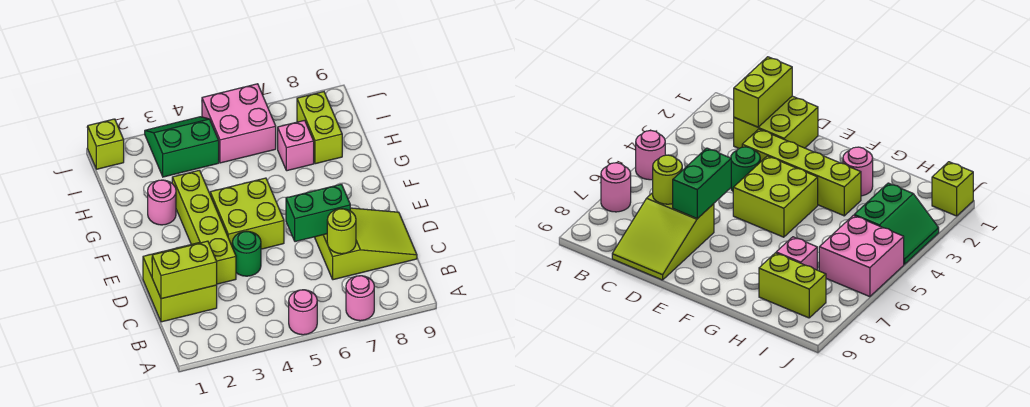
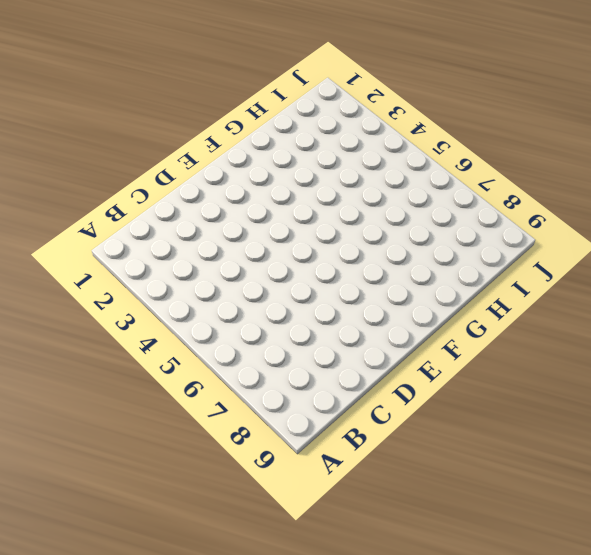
none -> pink round brick A5 level 1
none -> pink round brick A7 level 1
none -> lime brick C1:D2 level 1

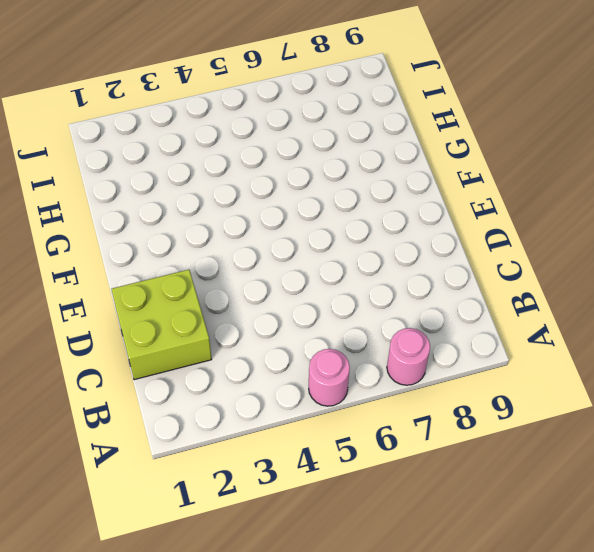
none -> lime slope C7:D9 level 1 top 7
none -> lime brick D3:G3 level 1
none -> green round brick D4 level 1

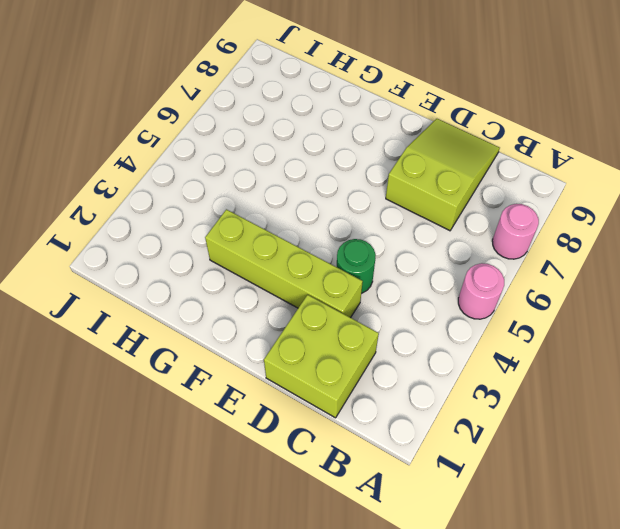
none -> lime brick E4:F5 level 1
none -> pink round brick G2 level 1
none -> pink brick H7 level 1

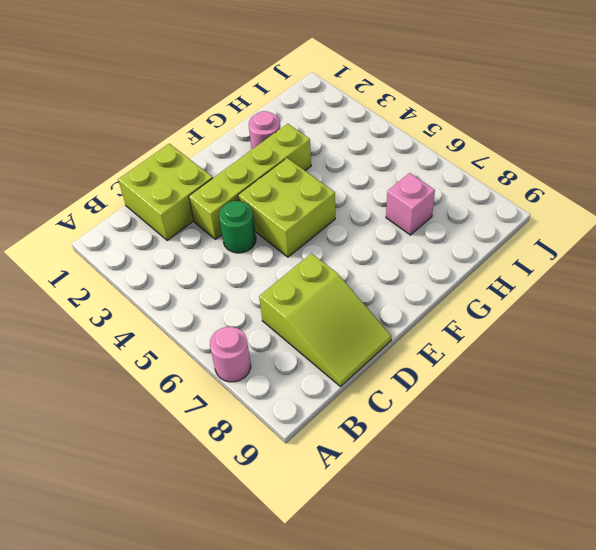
none -> pink round brick A5 level 1
none -> lime brick H8:I8 level 1
none -> green slope I3:J4 level 1 top I

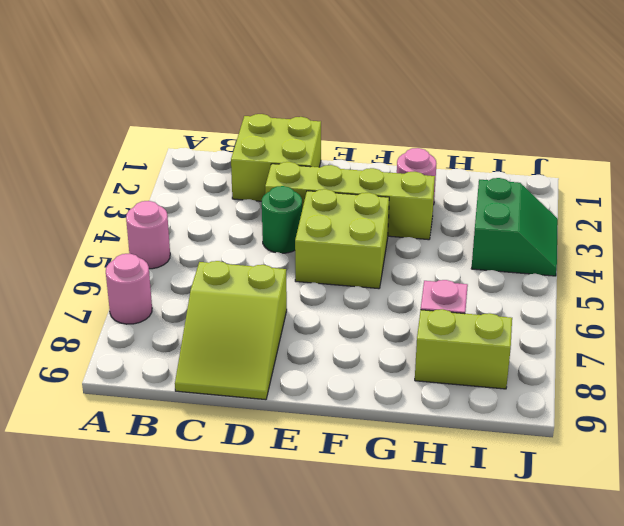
none -> pink brick I5:J6 level 1
none -> lime brick J1 level 1
none -> lime brick C1:C2 level 2

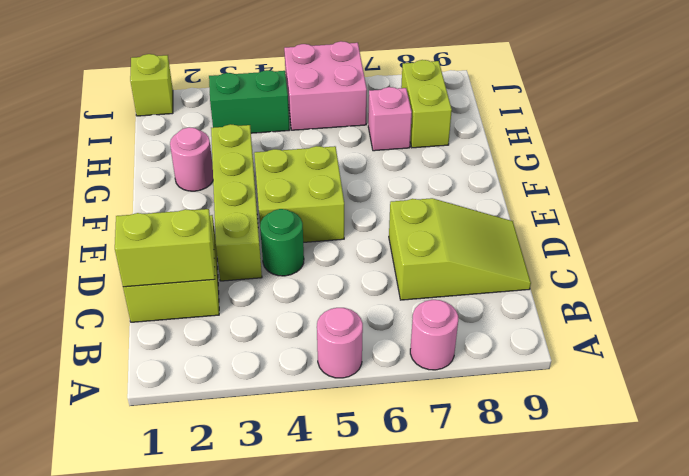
none -> lime round brick C7 level 2
none -> green brick D6:D7 level 2

